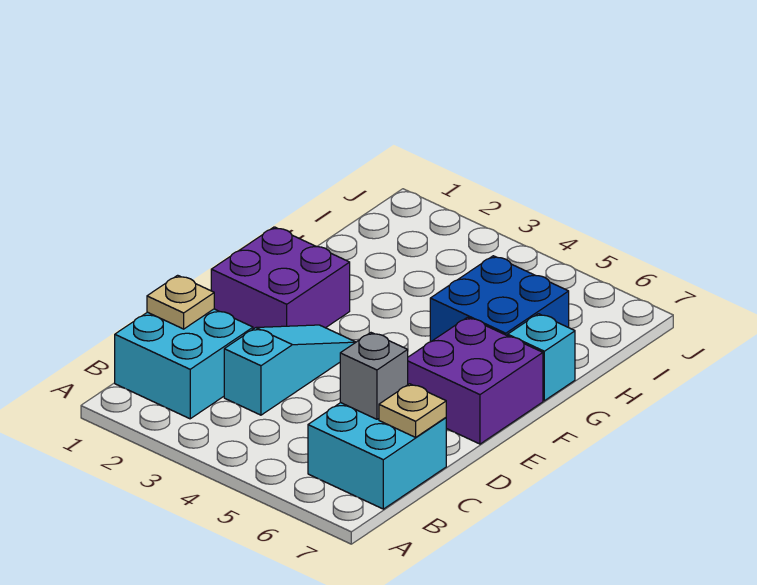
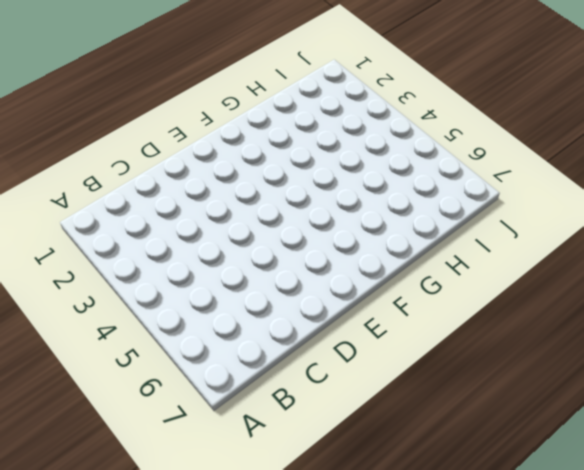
none -> cyan brick B1:C2 level 1
none -> cyan brick B6:C7 level 1

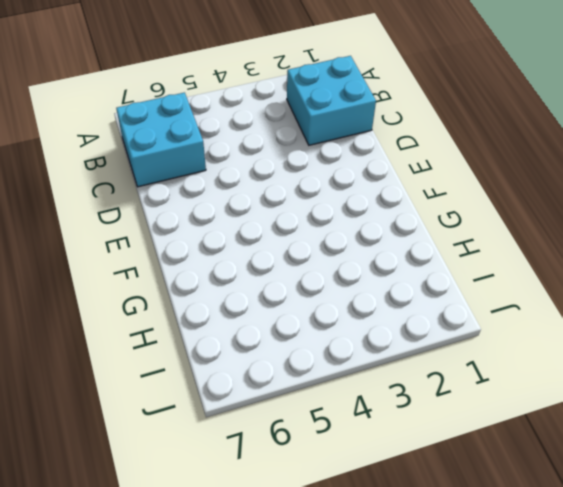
none -> cyan slope C3:E3 level 1 top C
none -> purple brick E1:F2 level 1

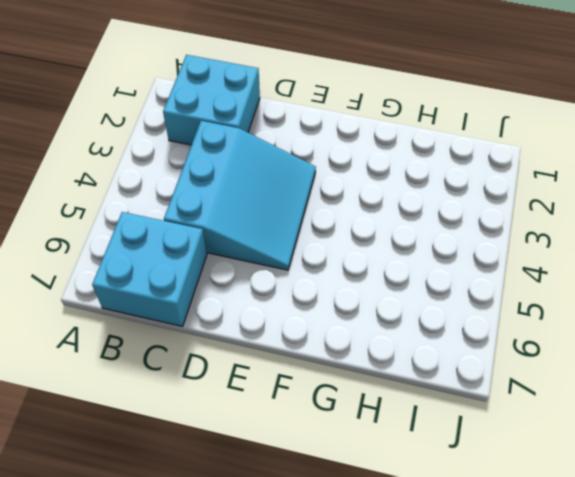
cyan slope C3:E5 level 1 top C -> cyan slope C3:E3 level 1 top C
none -> purple brick E1:F2 level 1
none -> purple brick E6:F7 level 1

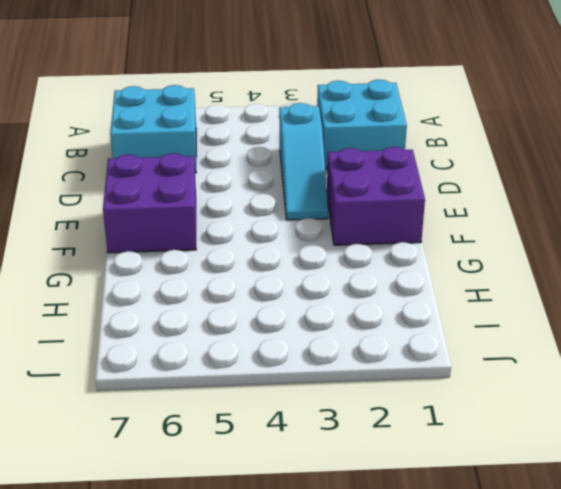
none -> blue brick G5:H6 level 1
none -> cyan brick G7 level 1

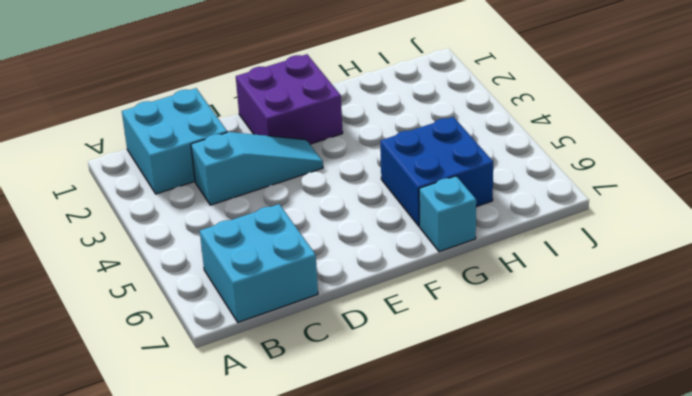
none -> purple brick E6:F7 level 1
none -> tan plate C1 level 2

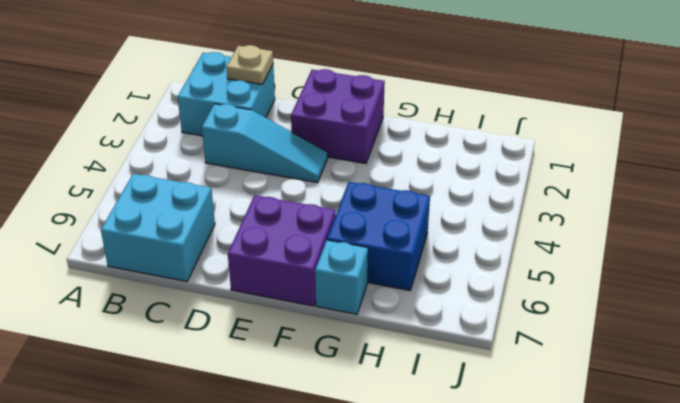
none -> grey brick C6 level 2
none -> tan plate C7 level 2

